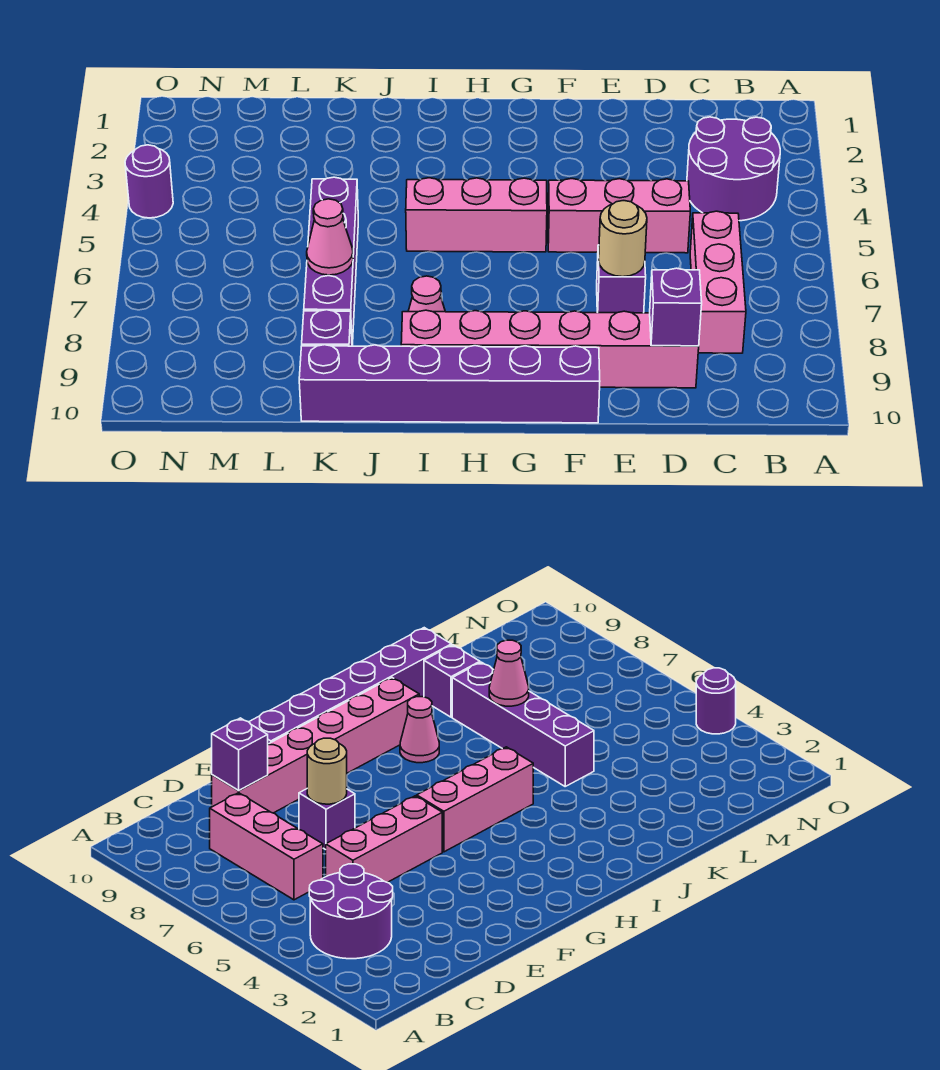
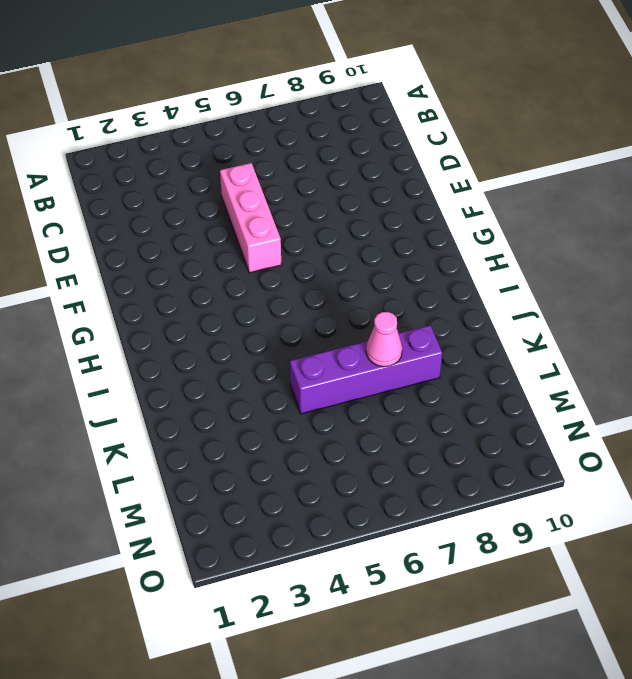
none -> purple round brick B3:C4 level 1
none -> pink brick C6:C8 level 1
none -> pink brick D9:I9 level 1

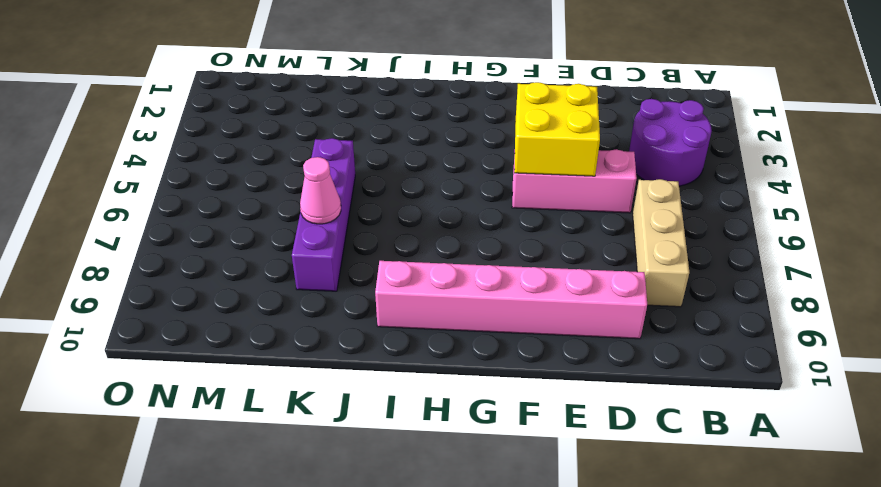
tan brick C6:C8 level 1 -> pink brick C6:C8 level 1
yellow brick E4:F5 level 2 -> none
none -> purple brick E7 level 1
none -> purple brick F10:K10 level 1
none -> pink brick G5:I5 level 1

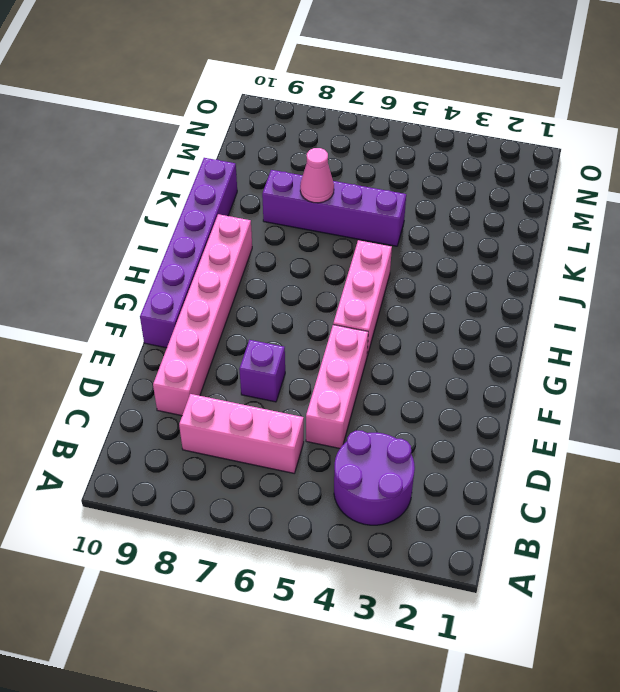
none -> pink cone I8 level 1
none -> purple brick K9 level 1
none -> purple round brick O4 level 1

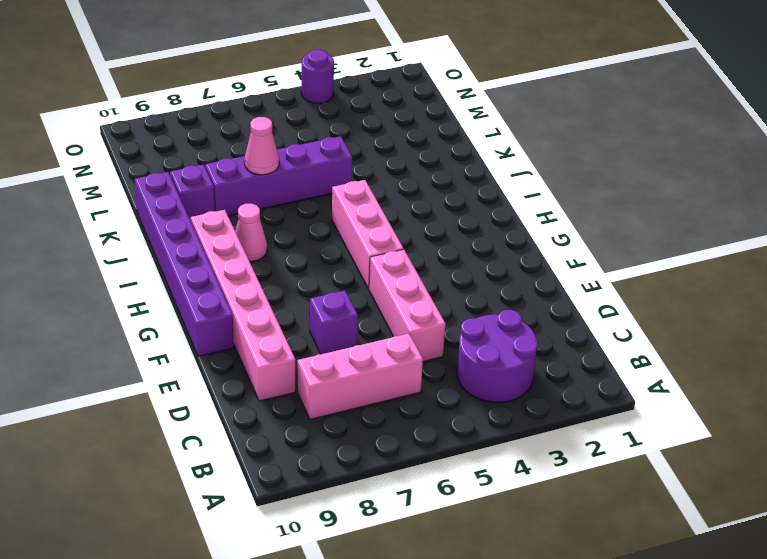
none -> purple brick D9 level 2
none -> tan round brick E7 level 2

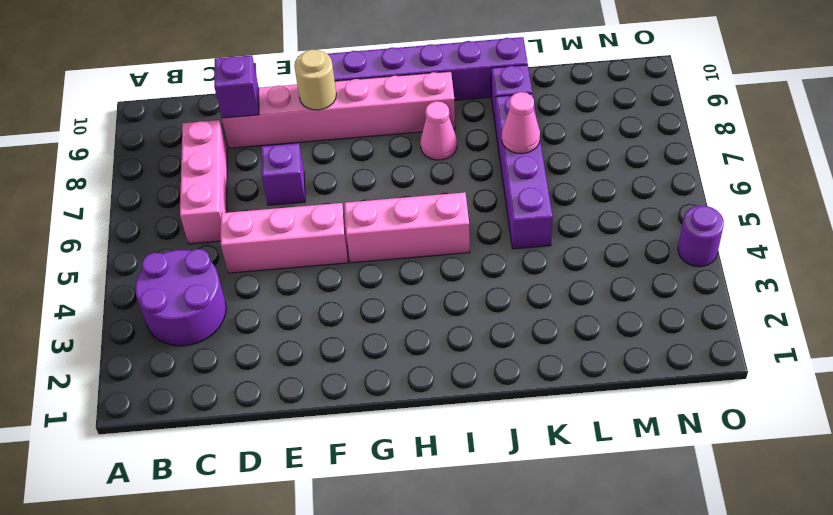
tan round brick F9 level 2 -> tan round brick E7 level 2

